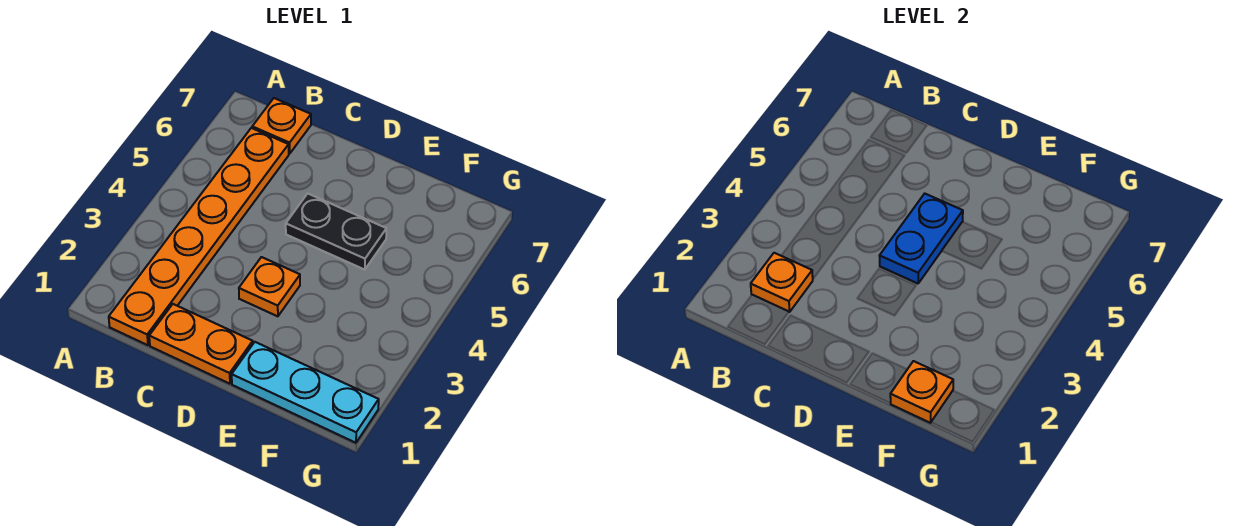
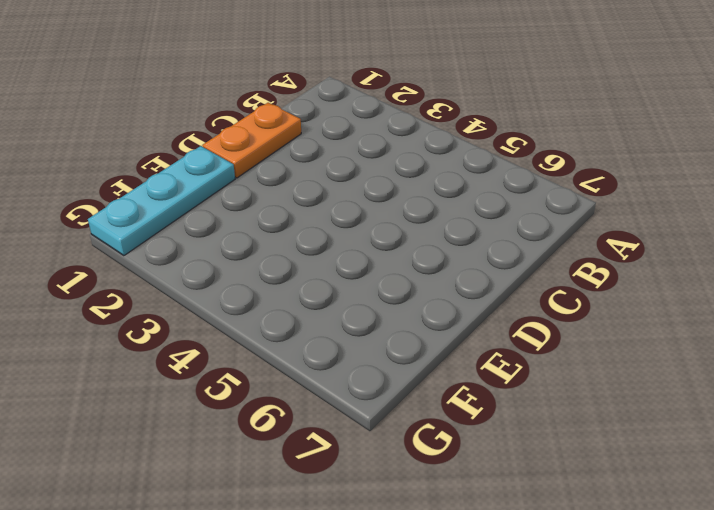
none -> orange plate B1:B6 level 1
none -> orange plate B7 level 1

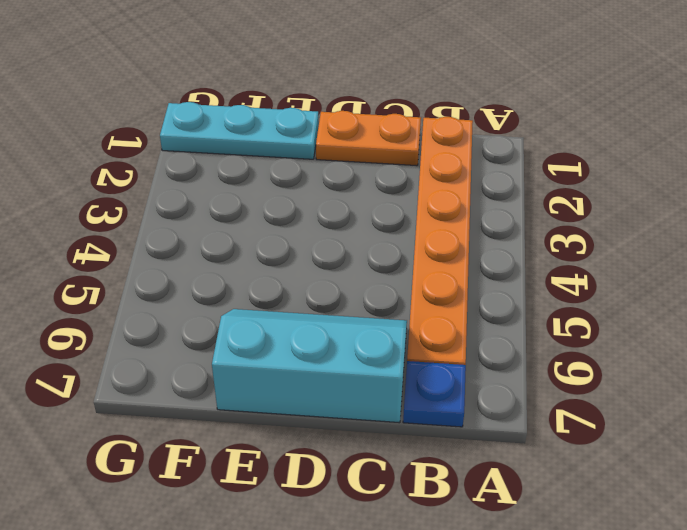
blue plate B7 level 1 -> orange plate B7 level 1
cyan slope C6:E7 level 1 top 7 -> none
none -> orange plate D3 level 1
none -> black plate D5:E5 level 1

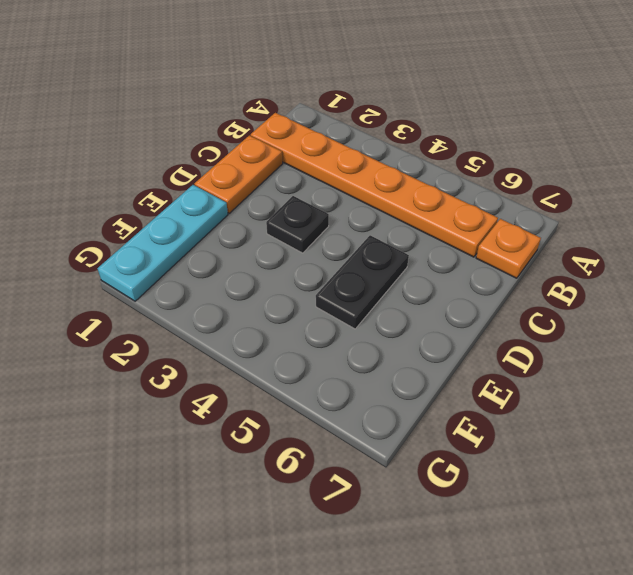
black plate D3 level 1 -> orange plate D3 level 1
none -> orange plate B2 level 2
none -> blue plate D4:D5 level 2

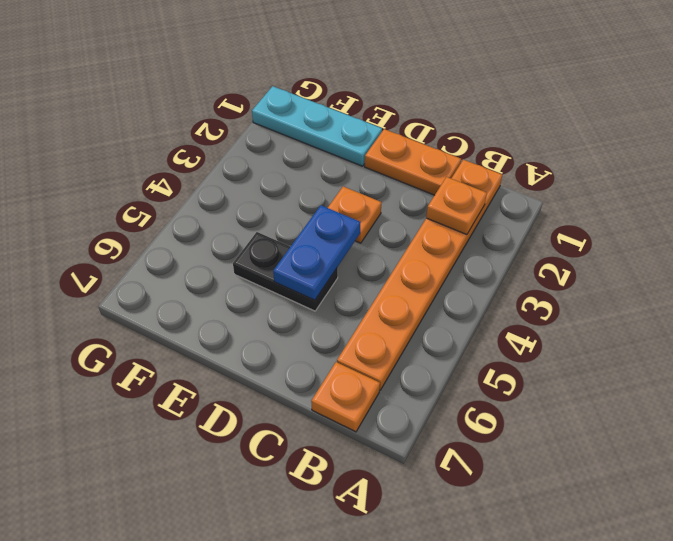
none -> orange plate F1 level 2

